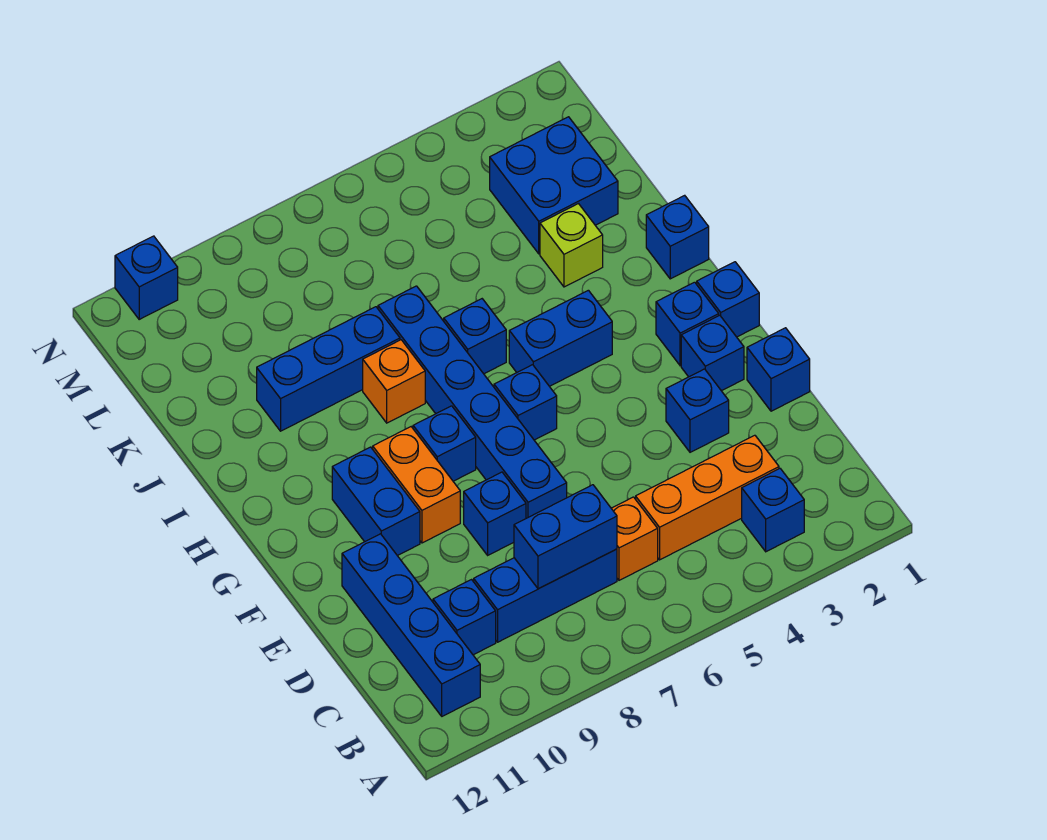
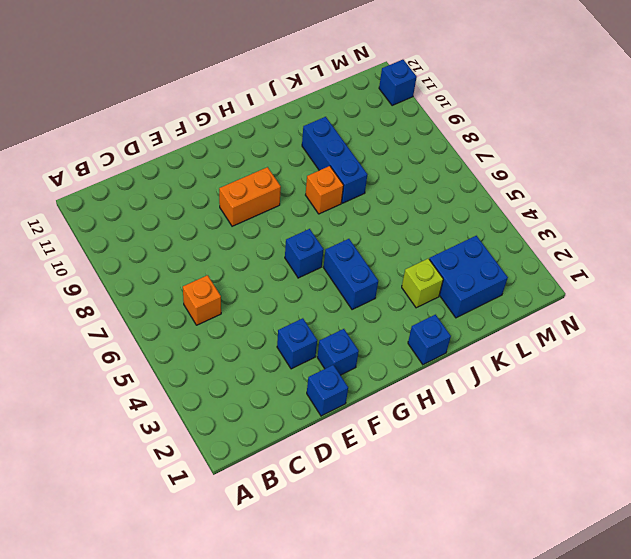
none -> blue brick B3 level 1
none -> blue brick B11:E11 level 1
none -> orange brick C3:C5 level 1

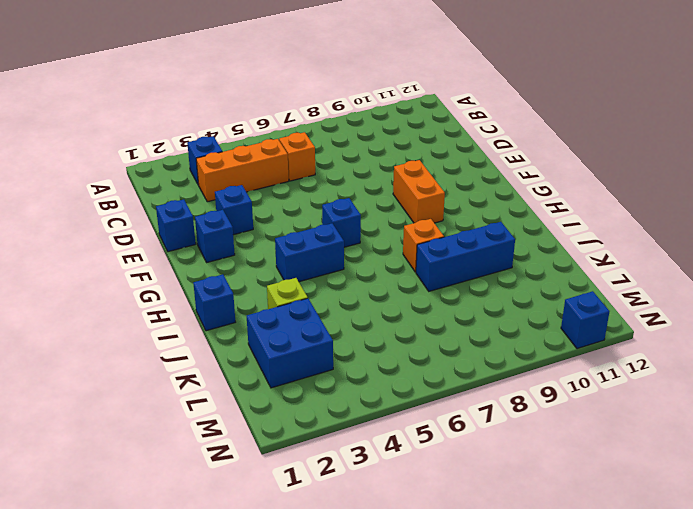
none -> blue brick B11:E11 level 1
none -> blue brick C7:C9 level 1
none -> blue brick C10 level 1

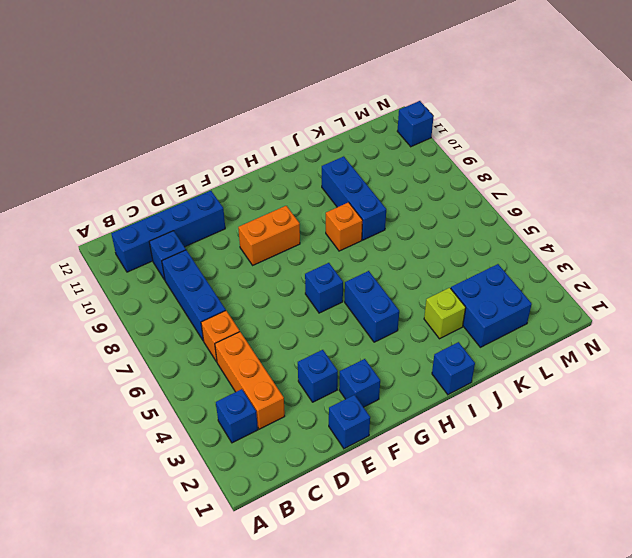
none -> blue brick E7:J7 level 1
none -> blue brick E8 level 1
none -> blue brick F10:G10 level 1

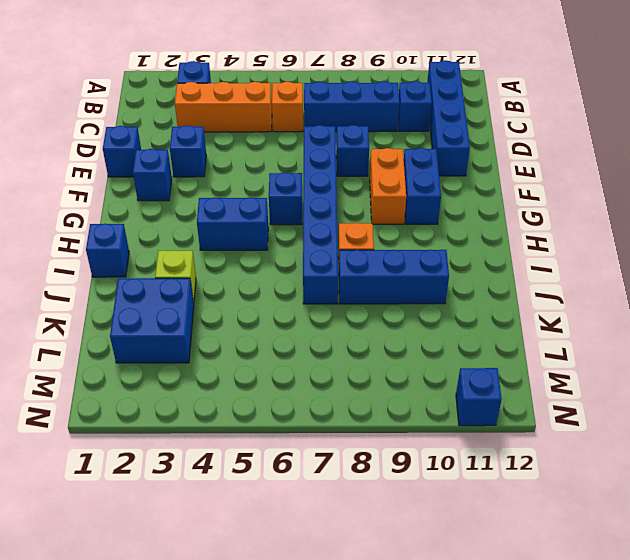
none -> blue brick G1 level 1
none -> blue brick G2 level 1
none -> blue brick G8 level 1

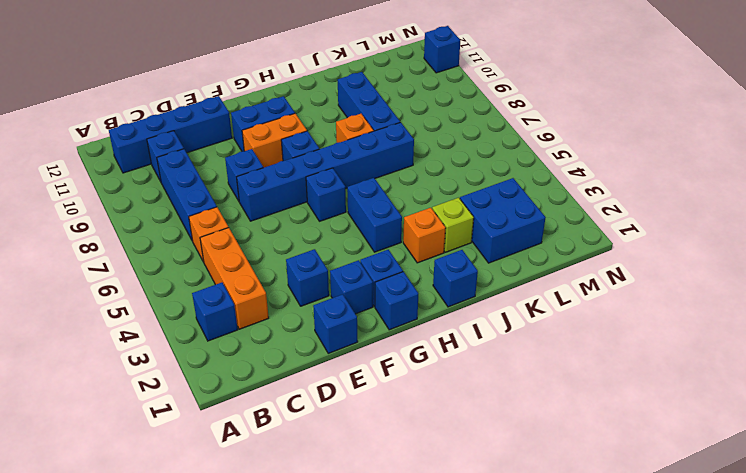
orange brick I3 level 1 -> none
none -> blue brick I6 level 1
none -> blue brick C7:C8 level 2

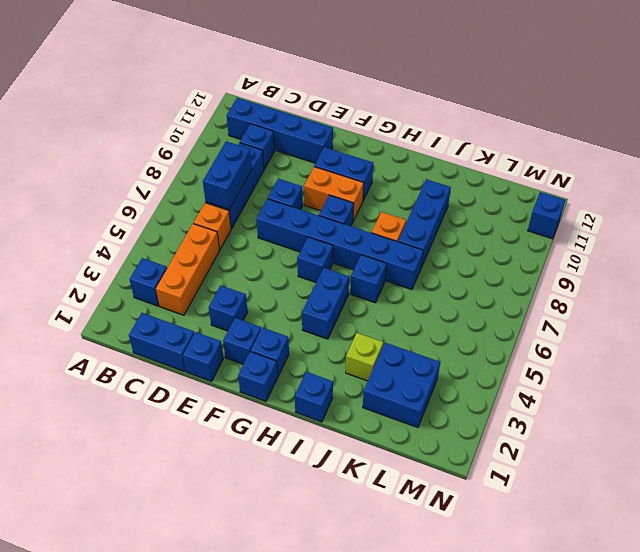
blue brick C1:D1 level 1 -> none

